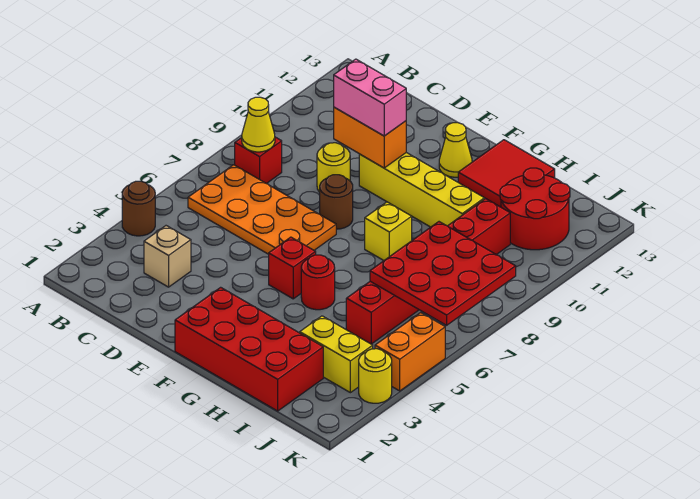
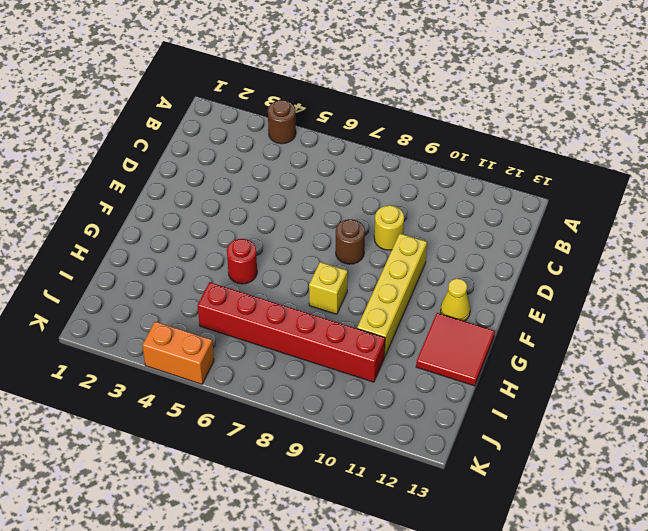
none -> orange plate B6:E7 level 1
none -> red brick B8 level 1
none -> tan brick C3 level 1

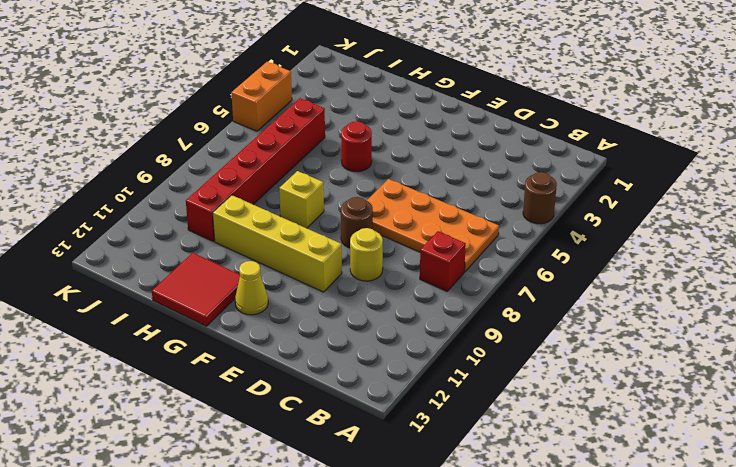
none -> tan brick C3 level 1
none -> red brick F1:I2 level 1
none -> red brick F5 level 1

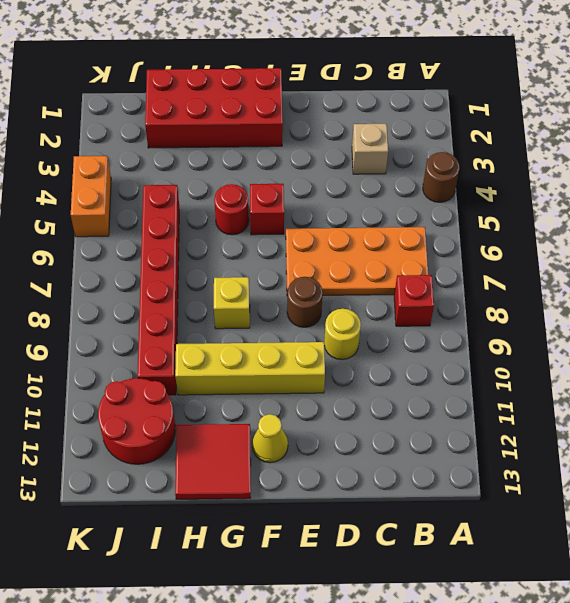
none -> yellow brick I3:J3 level 1
none -> yellow round brick K3 level 1
none -> yellow cone B8 level 2

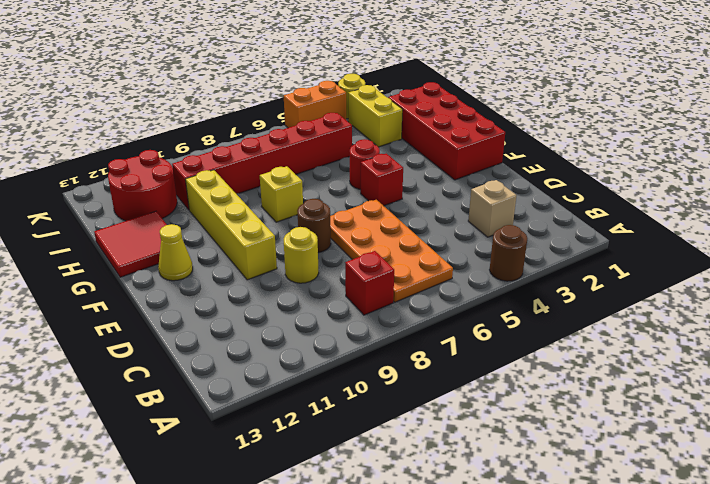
none -> yellow cone B8 level 2
none -> orange brick D10:E10 level 2
none -> red plate I6:K8 level 2

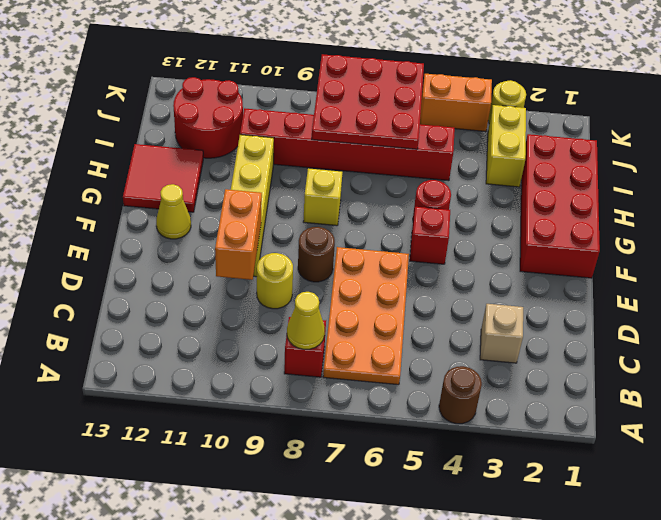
none -> pink brick D10:E10 level 3

